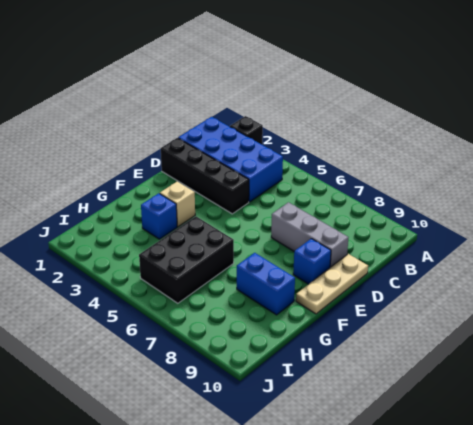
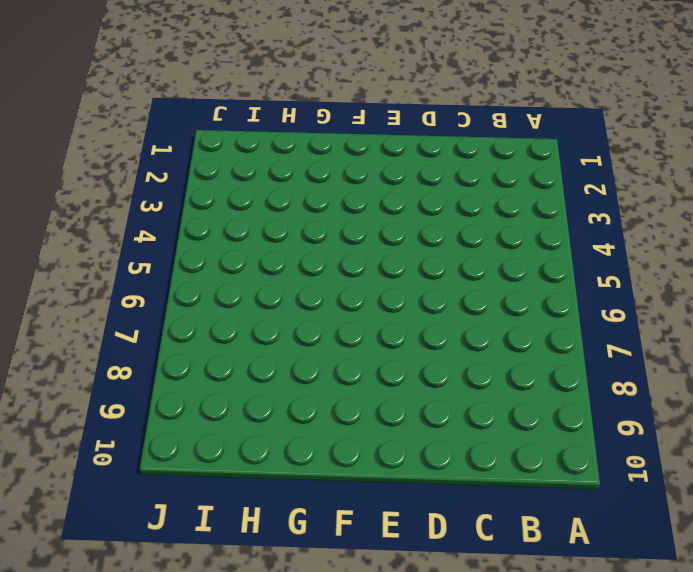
none -> black brick A2 level 1
none -> blue brick B1:C4 level 1

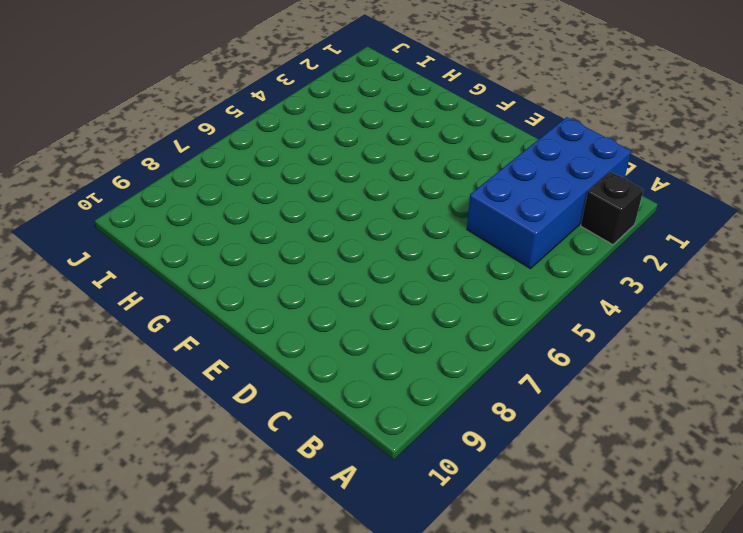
none -> black brick D1:D4 level 1
none -> grey brick D7:D9 level 1

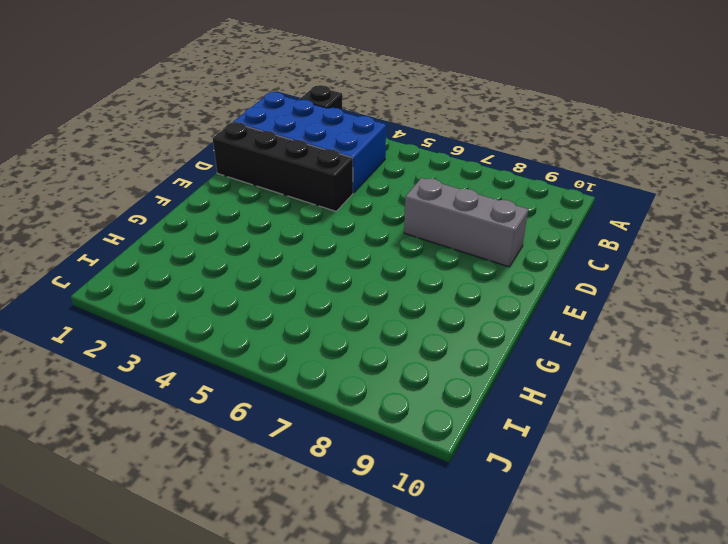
none -> tan plate D10:F10 level 1
none -> blue brick E9 level 1

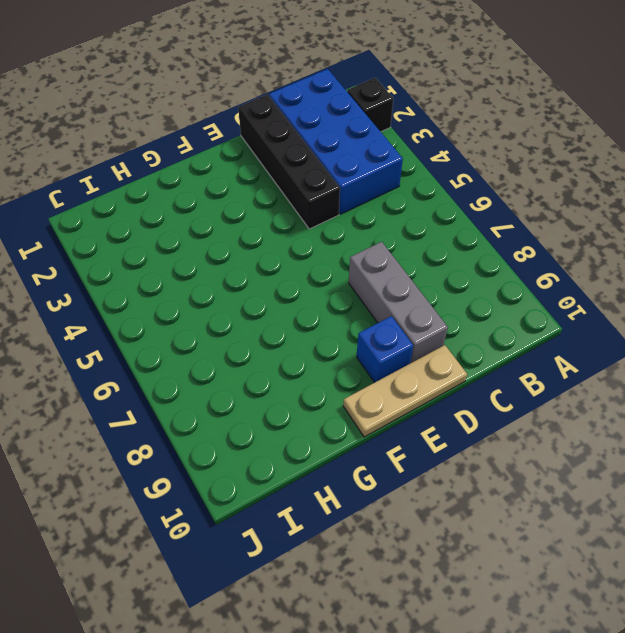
none -> tan brick F3 level 1
none -> blue brick G3 level 1

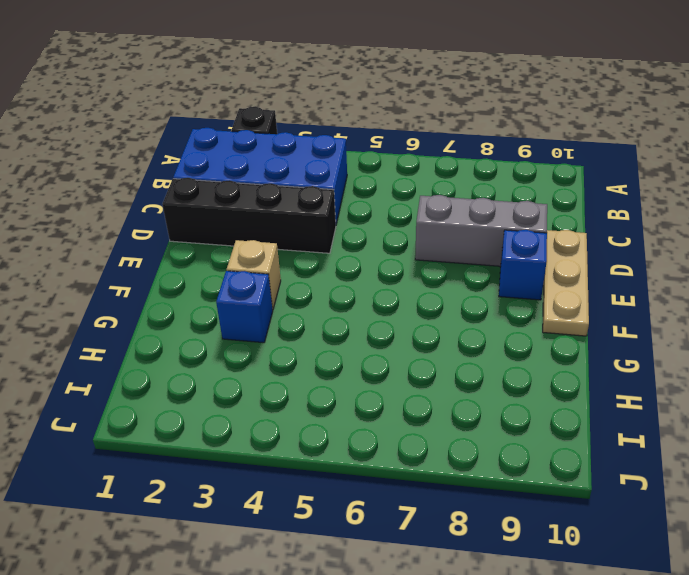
none -> black brick G5:I6 level 1
none -> blue brick G8:G9 level 1

